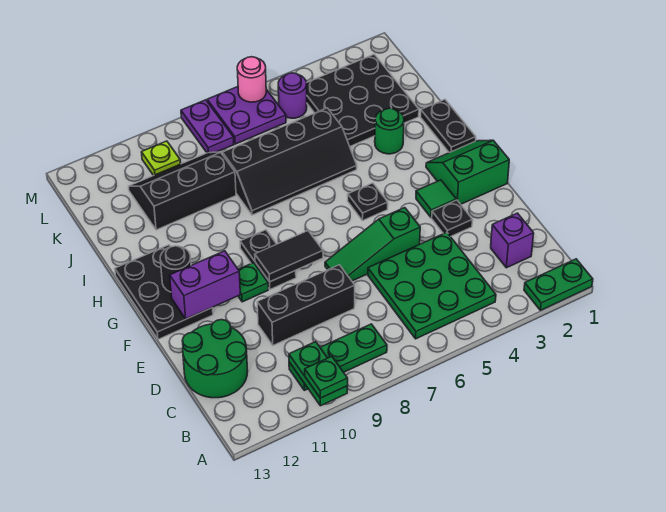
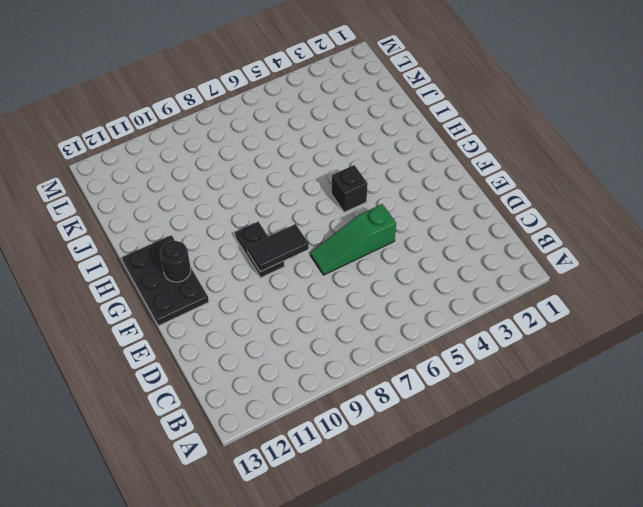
black brick G5 level 1 -> black plate G5 level 1
none -> green plate A1:A2 level 1
none -> green plate B4:D6 level 1
none -> green plate B8:B10 level 1

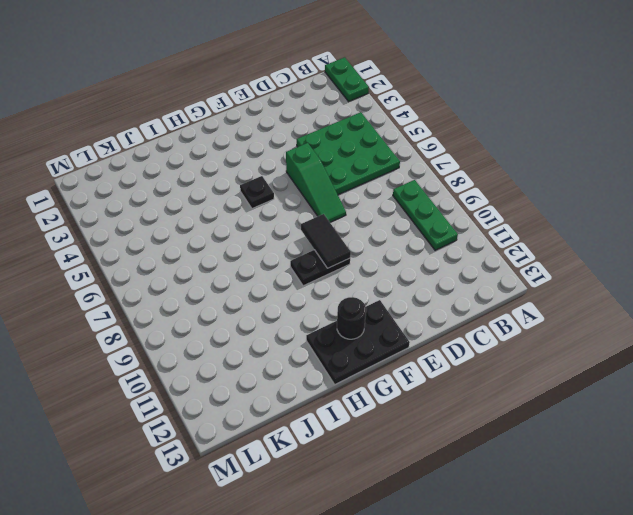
none -> purple brick C2 level 1
none -> green round brick C12:D13 level 1
none -> black brick D8:D10 level 1

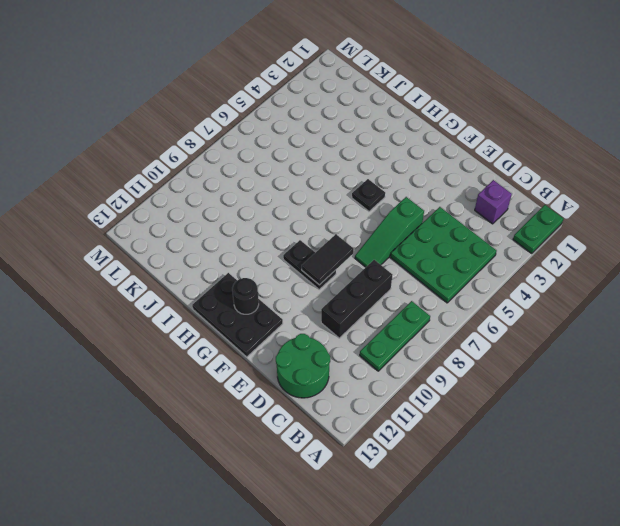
none -> black plate E3 level 1
none -> green slope F1:G2 level 1 top F
none -> green tile F3 level 1

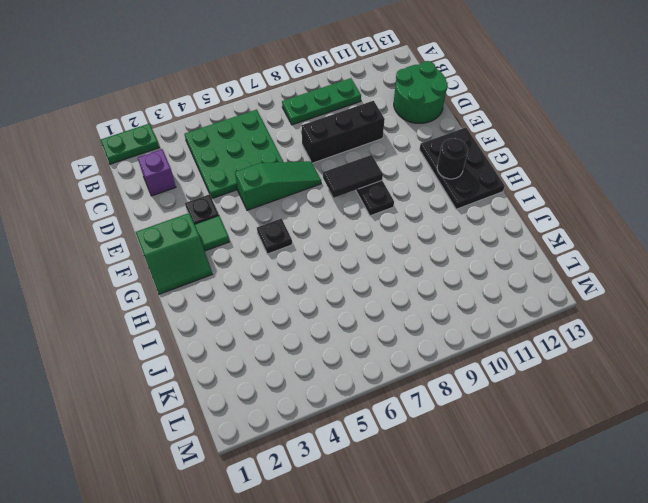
none -> green plate F10 level 1
none -> black plate H1:I1 level 1
none -> green round brick I3 level 1

